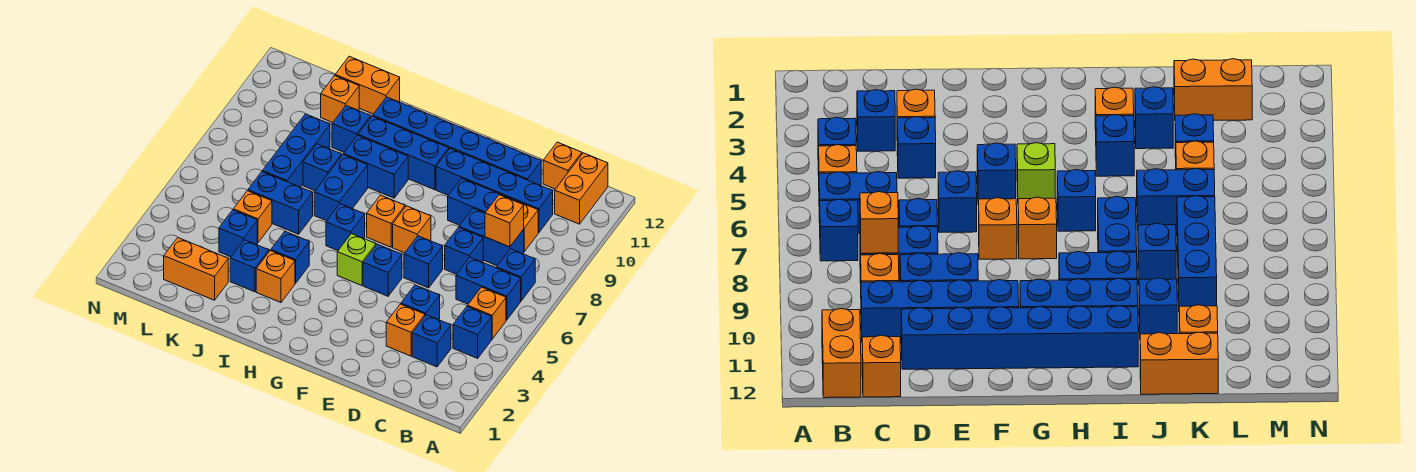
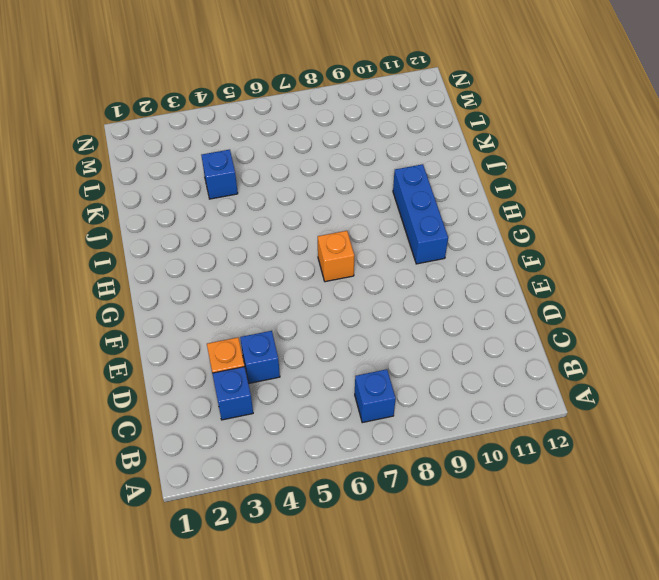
none -> blue brick B4 level 1
none -> orange brick B5 level 1
none -> blue brick B6:C6 level 1
none -> orange brick B11:B12 level 1

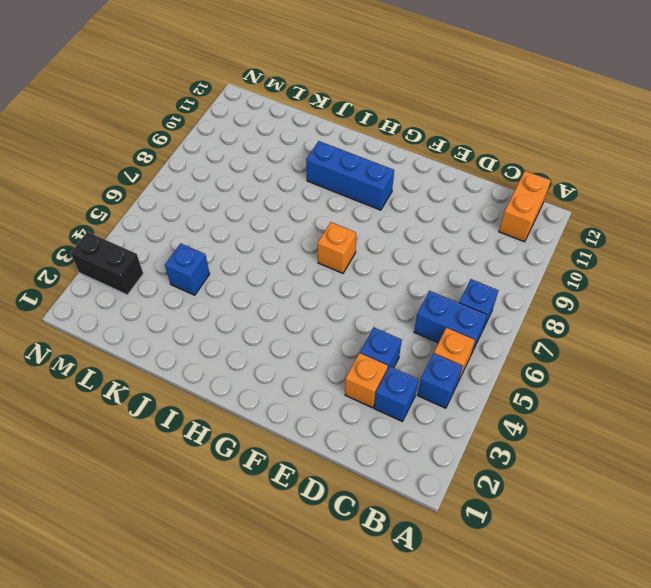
black brick M3:N3 level 1 -> none
none -> blue brick C8:D8 level 1
none -> orange brick C9 level 1
none -> blue brick C10:F10 level 1
none -> orange brick C12 level 1

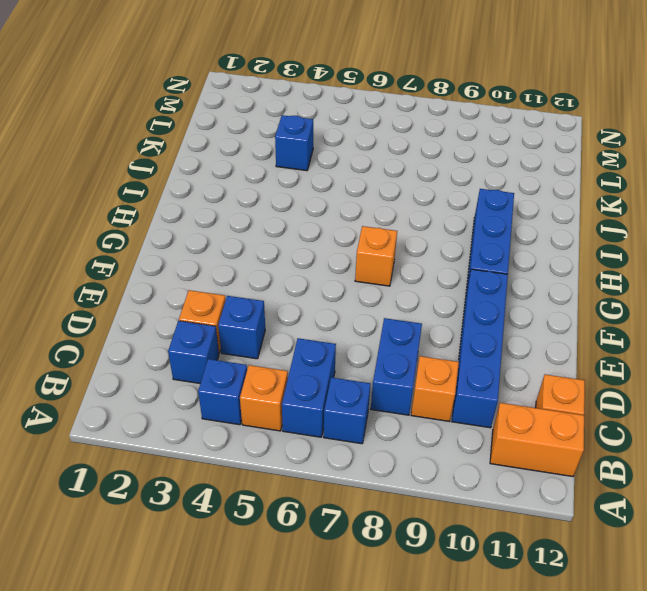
none -> blue brick D7 level 1
none -> blue brick D9:E9 level 1
none -> blue brick D11:I11 level 1
none -> blue brick E6 level 1

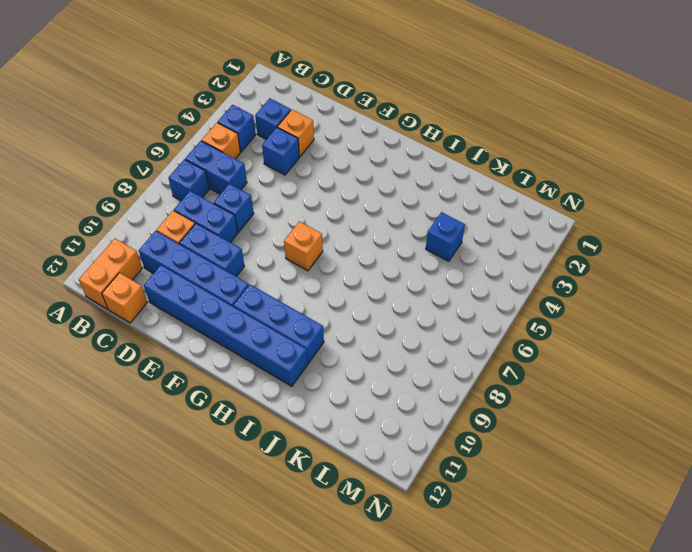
none -> blue brick E6 level 1
none -> blue brick F5 level 1
none -> orange brick F7 level 1
none -> lime brick G5 level 1

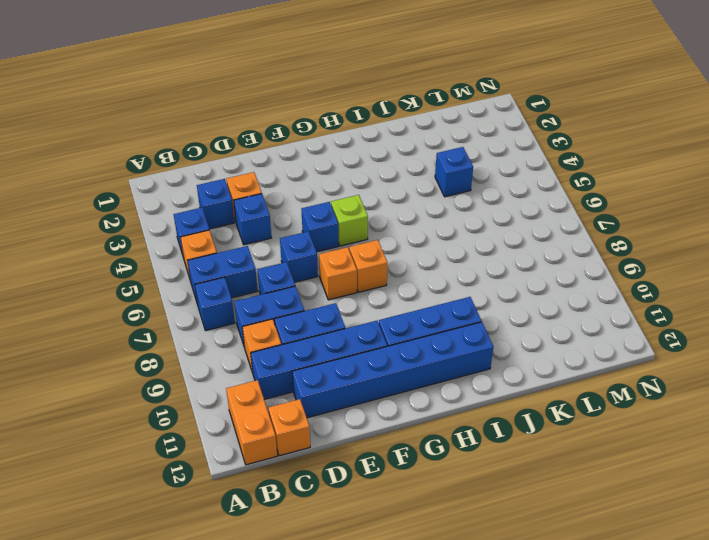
none -> blue brick H6 level 1
none -> blue brick H9:I9 level 1
none -> orange brick I3 level 1
none -> blue brick I4 level 1

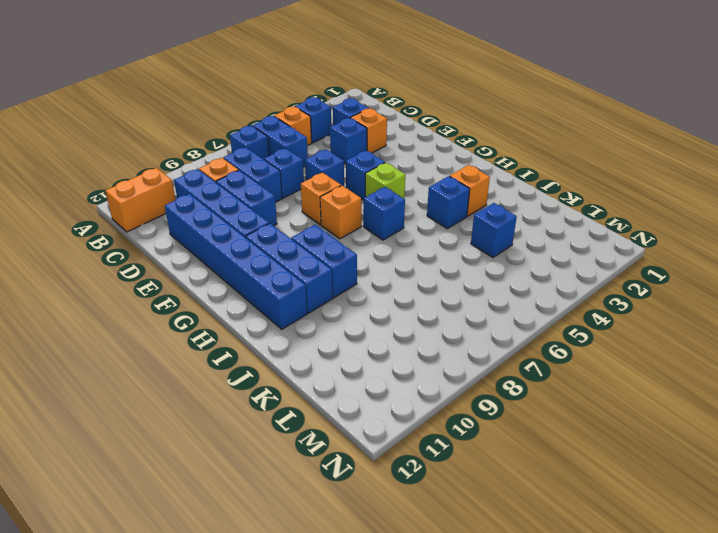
none -> orange brick C12 level 1
none -> blue brick I7:I8 level 1
none -> blue brick J3 level 1
none -> blue brick J6:K6 level 1

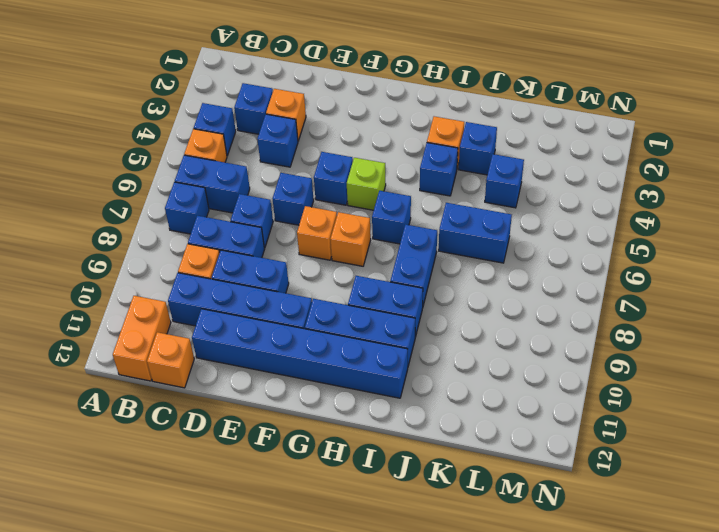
none -> blue brick J8 level 1
none -> blue brick J10 level 1
none -> orange brick J12:K12 level 1
none -> orange brick K2:L2 level 1

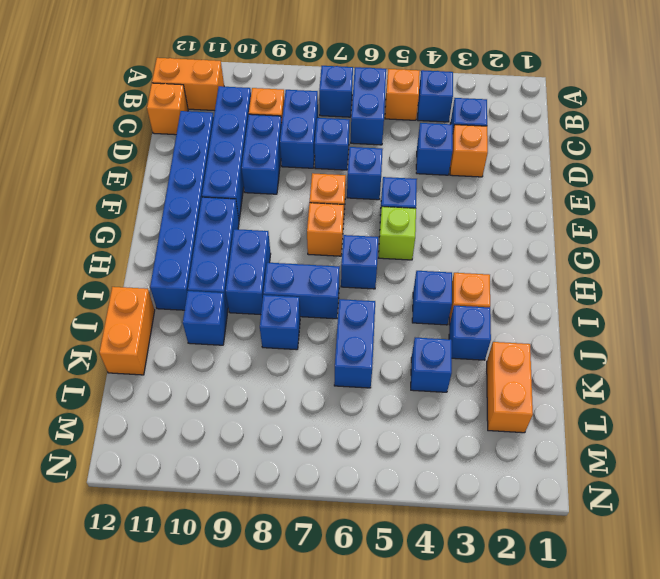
none -> orange brick K5 level 1
none -> blue brick K7:K9 level 1
none -> orange brick K11 level 1
none -> orange brick C8 level 2

